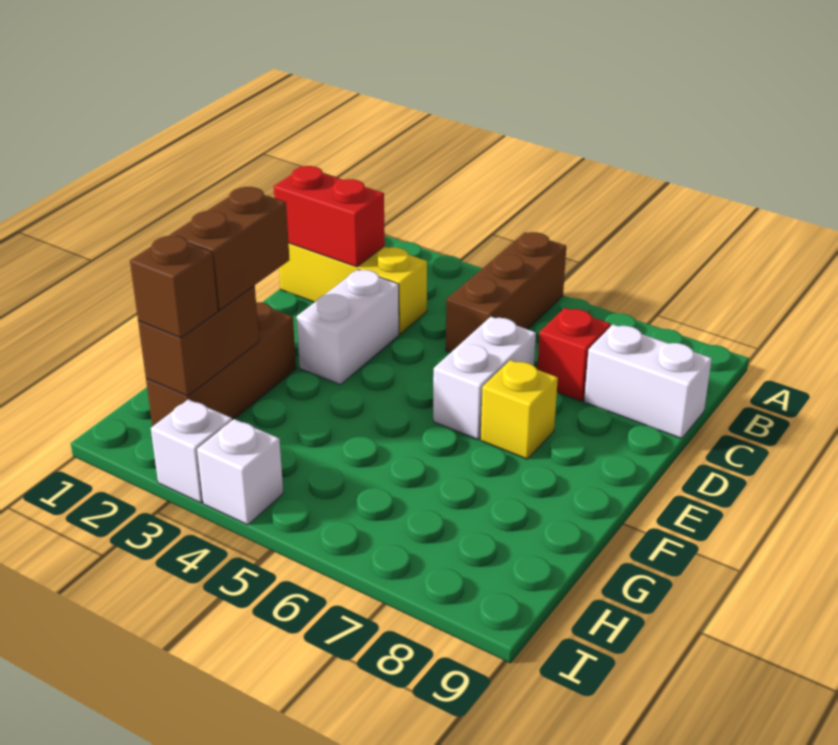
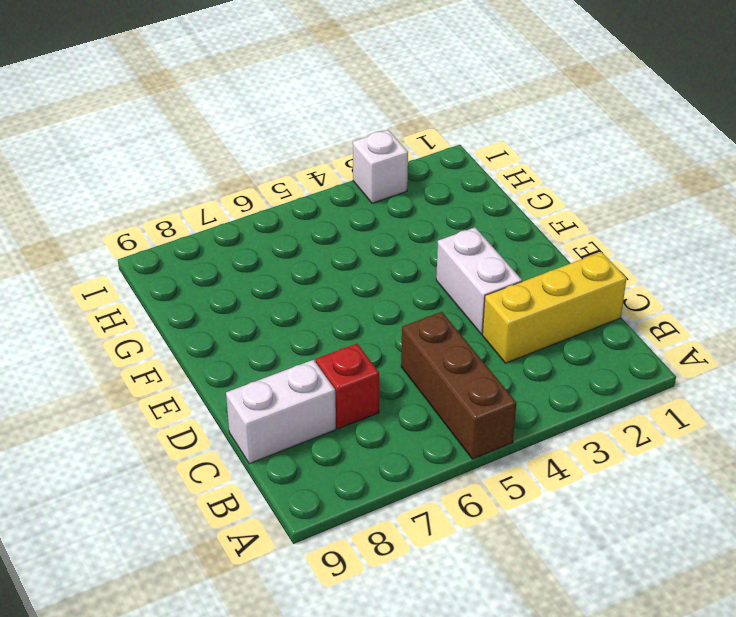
none -> white brick D6:E6 level 1
none -> yellow brick E7 level 1
none -> brown brick F2:H2 level 1

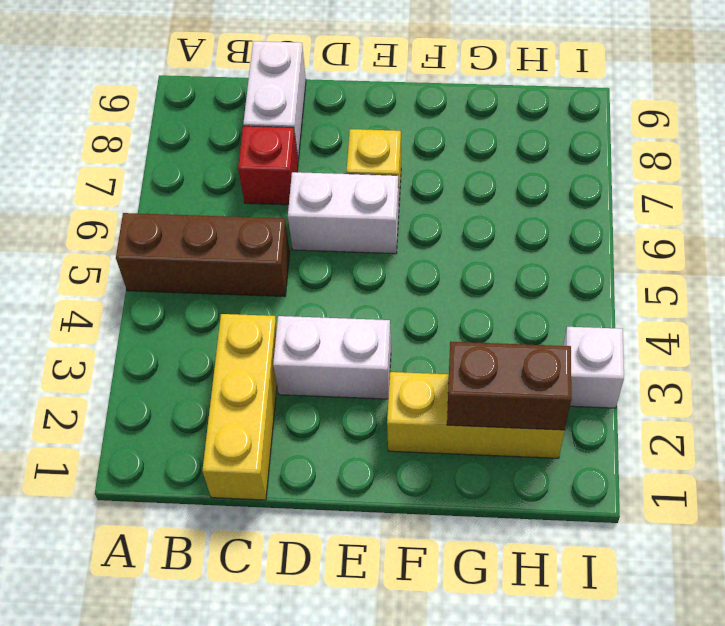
yellow brick F2:H2 level 1 -> brown brick F2:H2 level 1
none -> white brick I4 level 1
none -> red brick C1:C2 level 2
none -> brown brick F2:G2 level 3

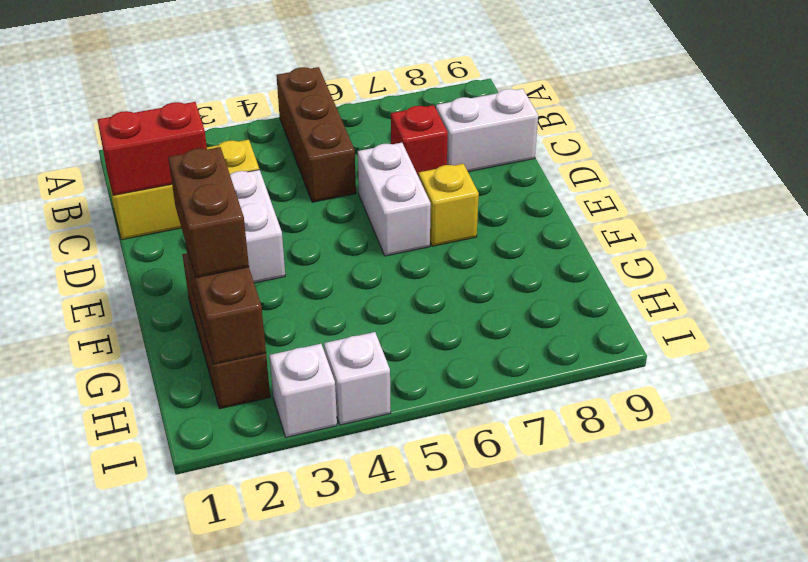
none -> brown brick H2 level 3

